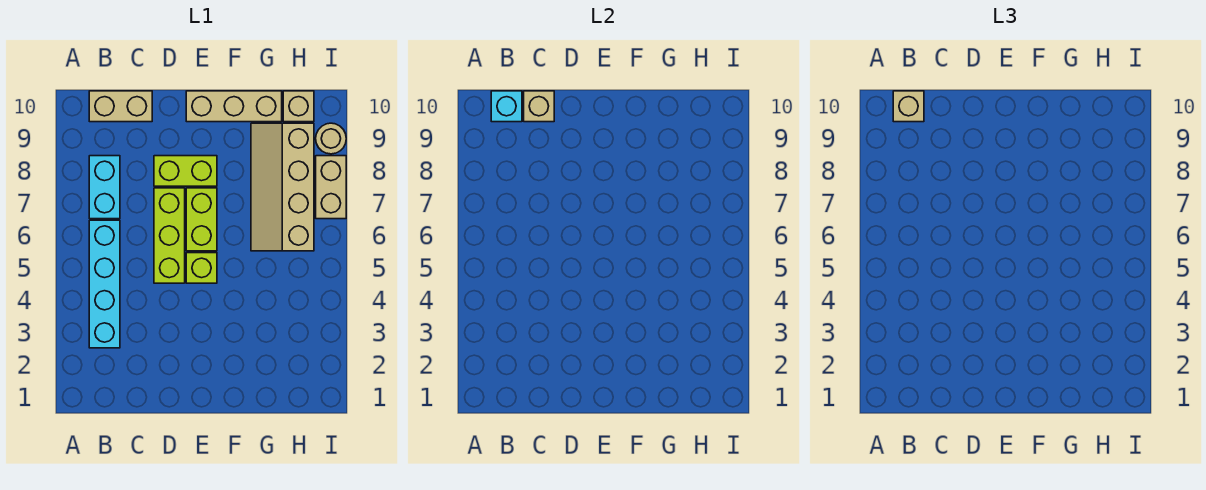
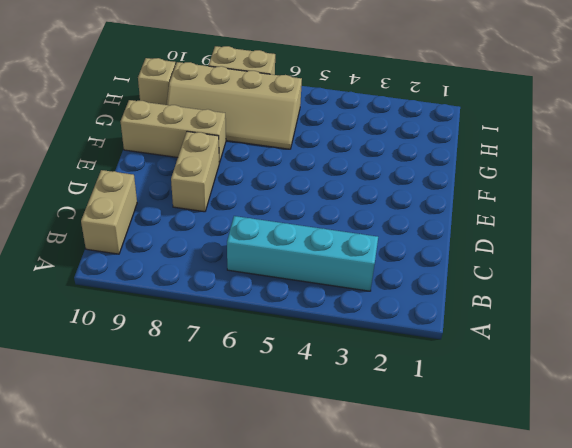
tan brick D8:E8 level 1 -> lime brick D8:E8 level 1
tan brick F8:F10 level 1 -> tan brick E10:G10 level 1
none -> cyan brick B7:B8 level 1
none -> lime brick D5:D7 level 1
none -> lime brick E5 level 1

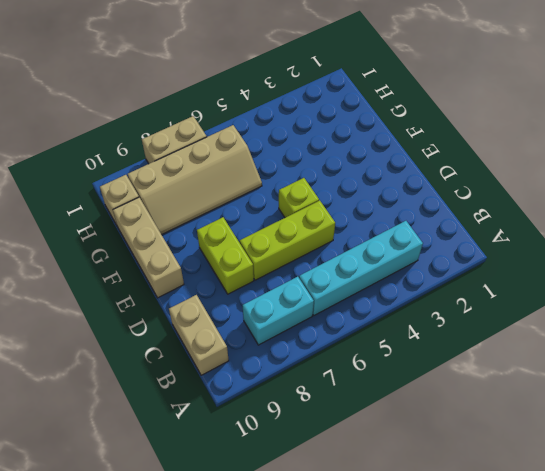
none -> lime brick E6:E7 level 1
none -> tan round brick I9 level 1
none -> cyan brick B10 level 2

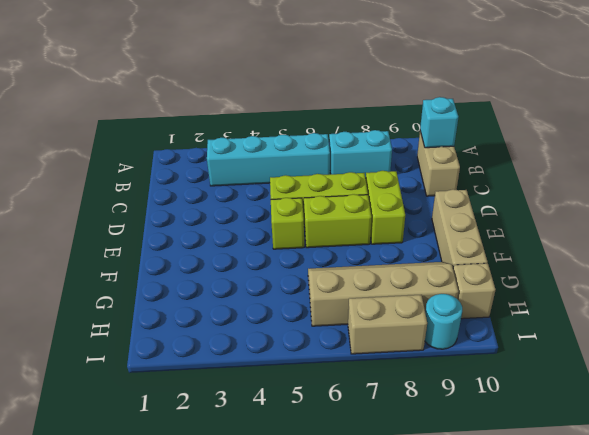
cyan round brick I9 level 1 -> tan round brick I9 level 1
none -> tan brick C10 level 2
none -> tan brick B10 level 3

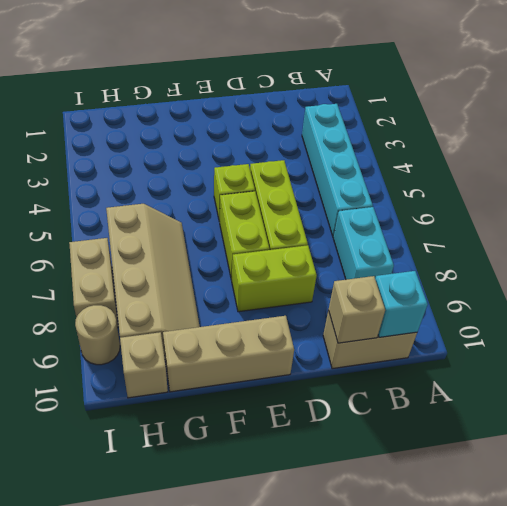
none -> tan brick B10 level 3

